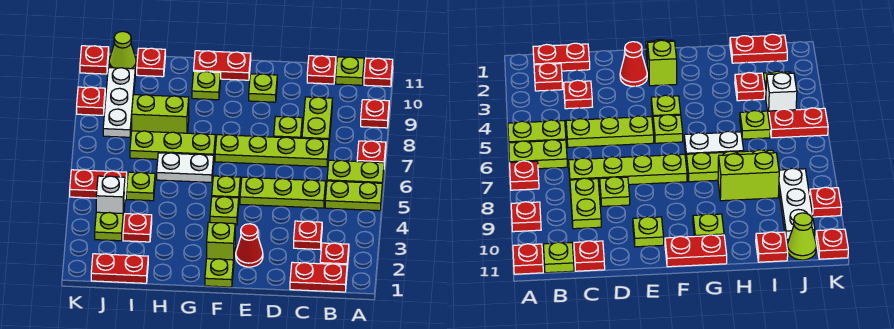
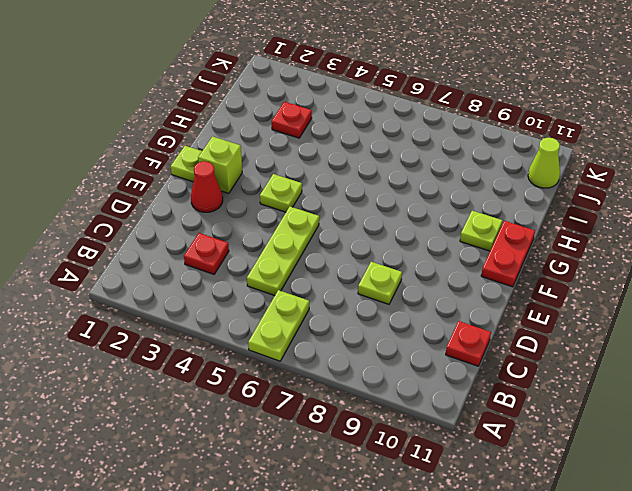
none -> lime plate A5:B5 level 1
none -> red plate A7 level 1
none -> red plate A9 level 1
none -> red plate A11 level 1

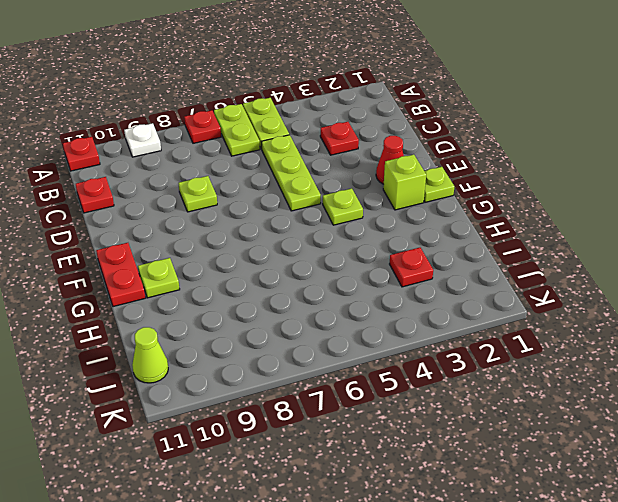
white plate A9 level 1 -> red plate A9 level 1
none -> red plate B1:C1 level 1
none -> red plate B2 level 1
none -> lime plate B11 level 1
none -> lime plate C7:F7 level 1

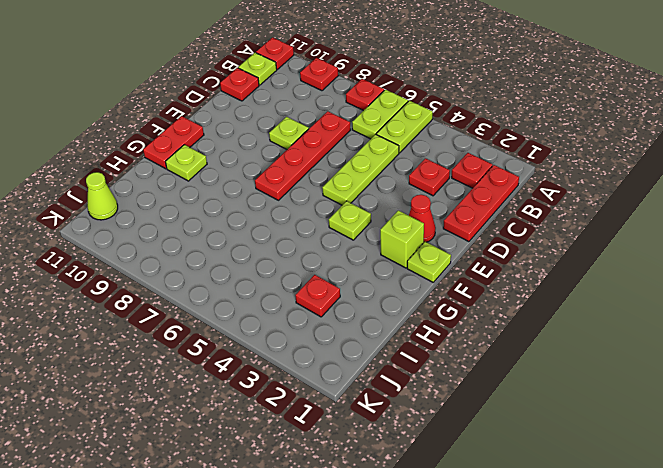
red plate B1:D1 level 1 -> red plate B1:C1 level 1
red plate C7:F7 level 1 -> lime plate C7:F7 level 1
none -> lime plate C8:C9 level 1
none -> lime plate E10 level 1
none -> lime plate F5 level 1
none -> white plate G6:H6 level 1

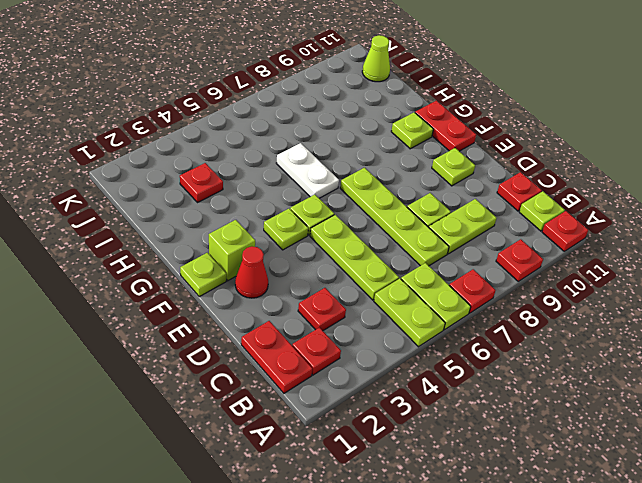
none -> lime plate G7:I7 level 1
none -> lime brick H8:I8 level 1
none -> red plate I1:J1 level 1
none -> lime plate I5 level 1

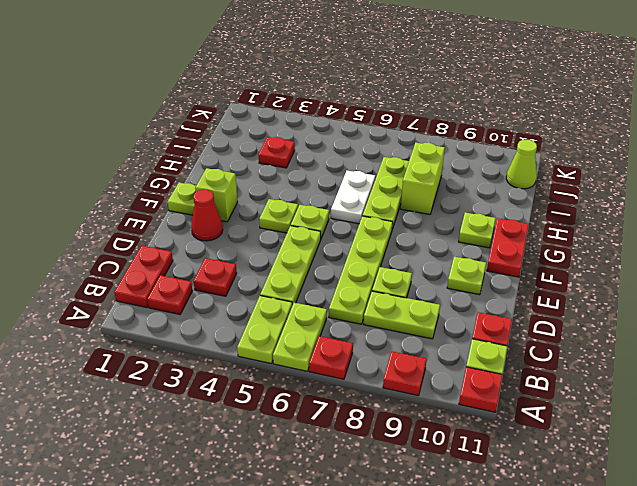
none -> red plate I1:J1 level 1
none -> lime plate I5 level 1
none -> red plate I11 level 1
none -> lime plate J3 level 1

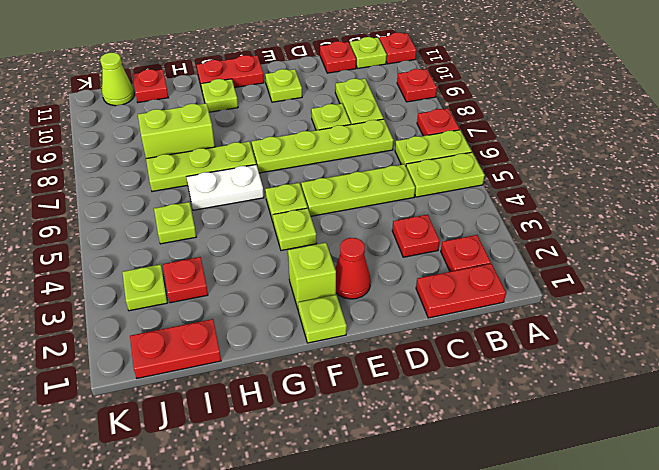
none -> white brick J4 level 1
none -> red plate J5:K5 level 1
none -> white plate J8:J10 level 1
none -> red plate K9 level 1

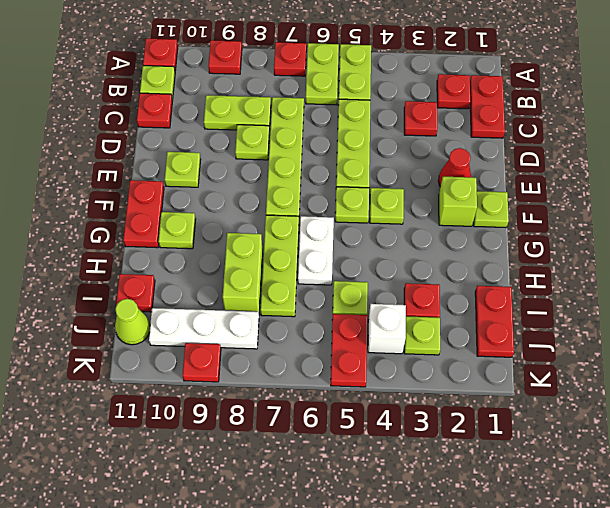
none -> red plate K11 level 1

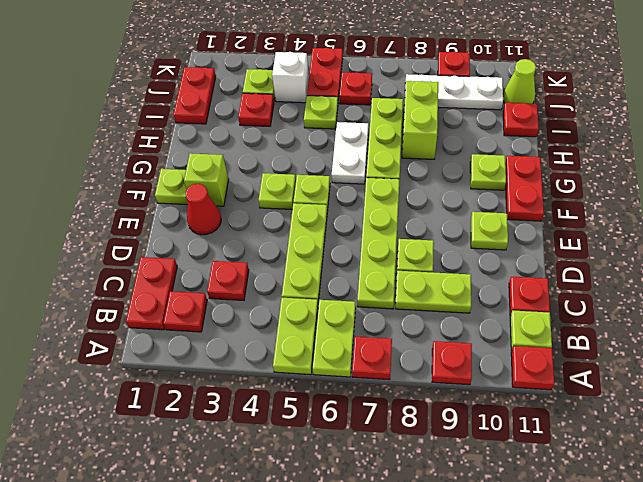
red plate J6 level 1 -> red plate K11 level 1

